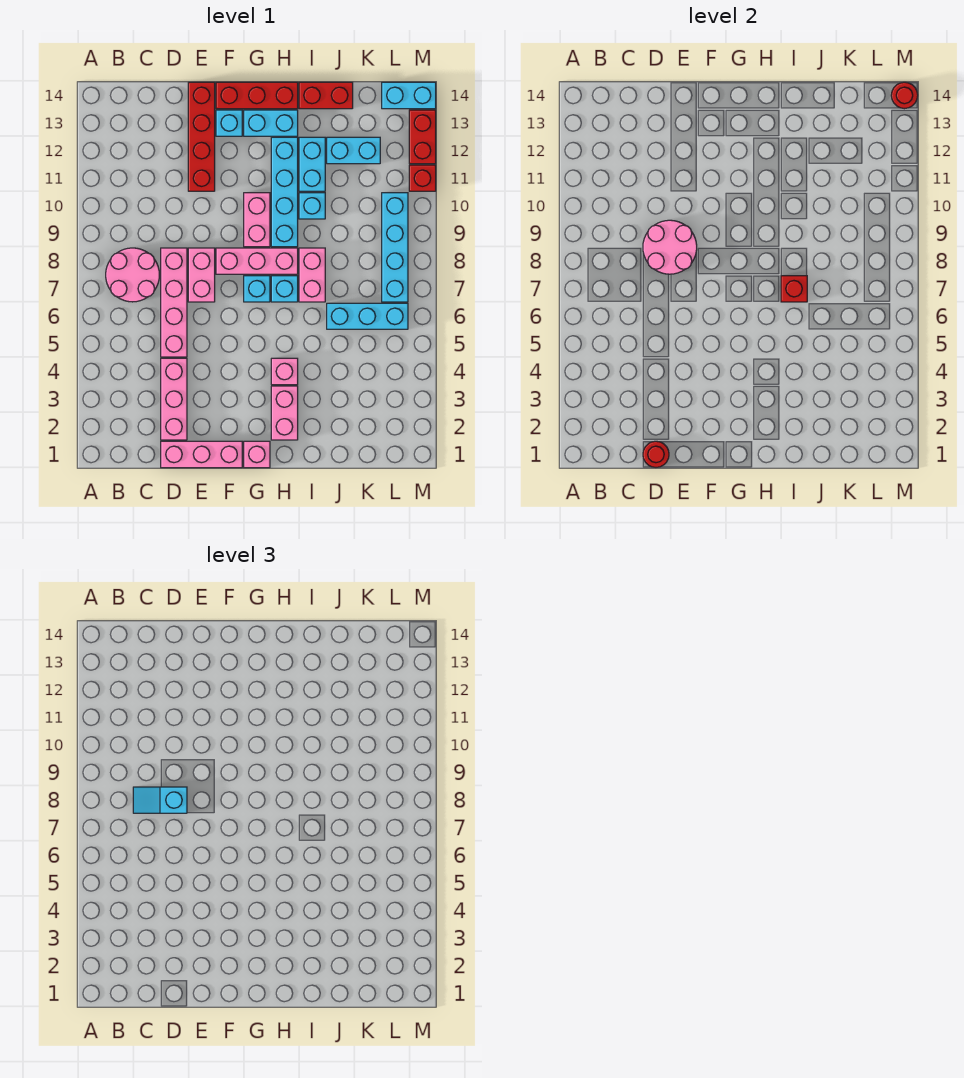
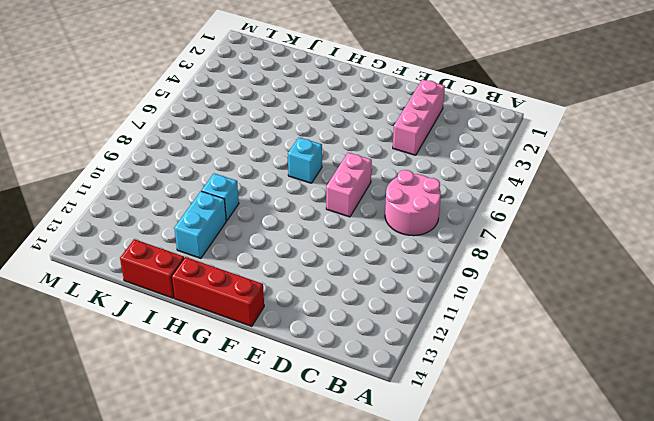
none -> pink brick D1:F1 level 1
none -> pink brick D5:D8 level 1
none -> red brick E11:E14 level 1
none -> pink brick F8:H8 level 1

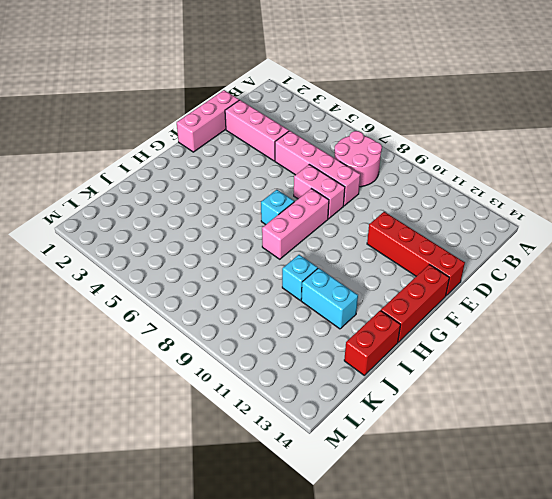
none -> cyan brick F13 level 1
none -> pink brick G1 level 1
none -> pink brick G9:G10 level 1
none -> cyan brick G13:H13 level 1

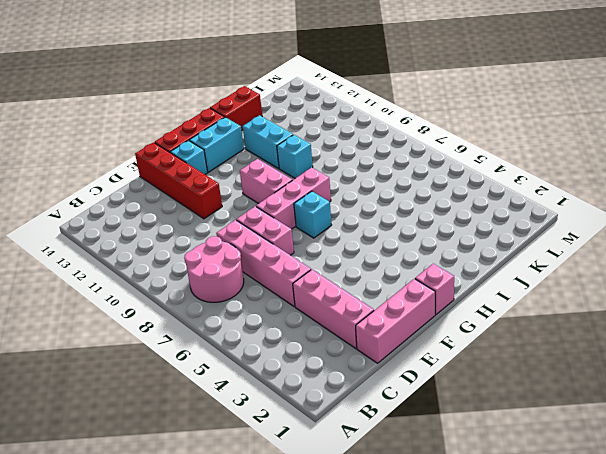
none -> pink brick H2:H3 level 1
none -> pink brick H4 level 1
none -> cyan brick H7 level 1
none -> cyan brick H9:H12 level 1

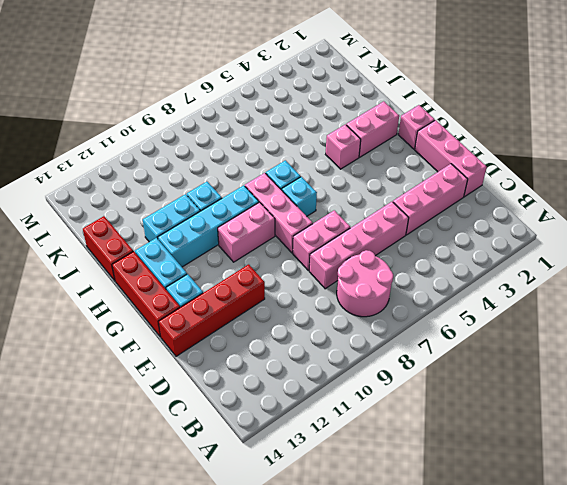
none -> pink brick I7:I8 level 1
none -> cyan brick J6:L6 level 1
none -> cyan brick J12:K12 level 1
none -> cyan brick L7:L10 level 1

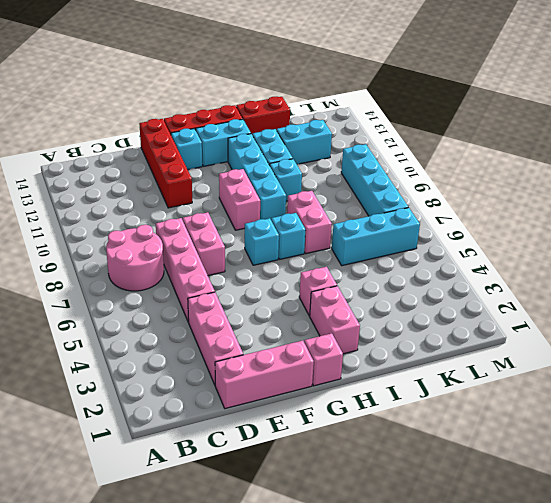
none -> pink brick F8:H8 level 1
none -> cyan brick L14:M14 level 1
none -> red brick M11 level 1
none -> red brick M12:M13 level 1

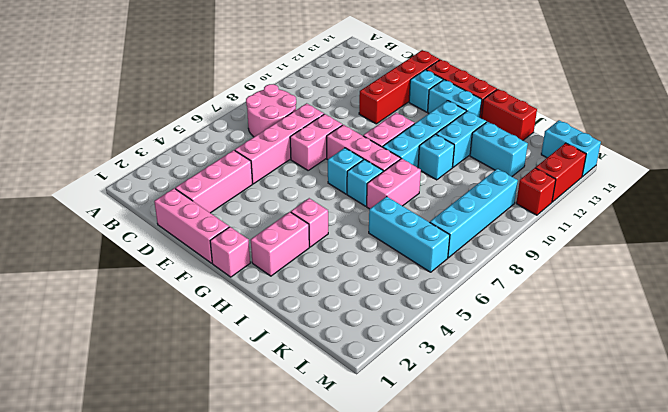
none -> red round brick D1 level 2
none -> pink round brick D8:E9 level 2
none -> red brick I7 level 2
none -> red round brick M14 level 2

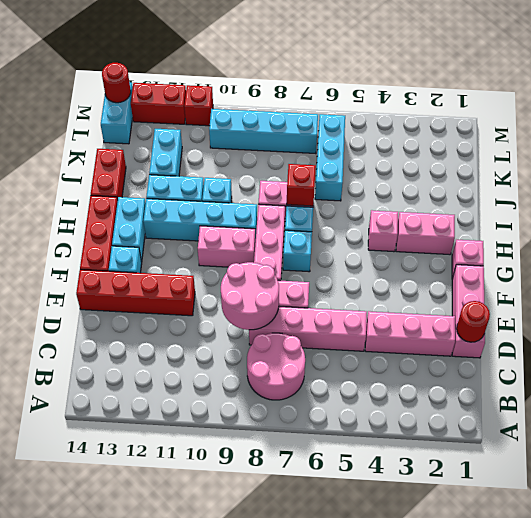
none -> cyan slope C8:D8 level 3 top D

